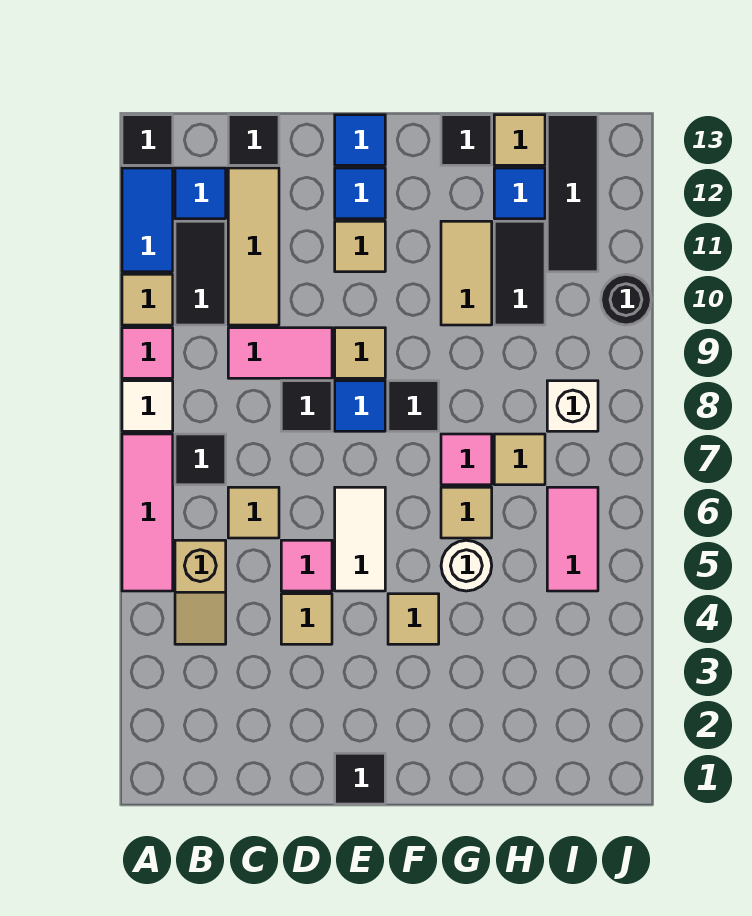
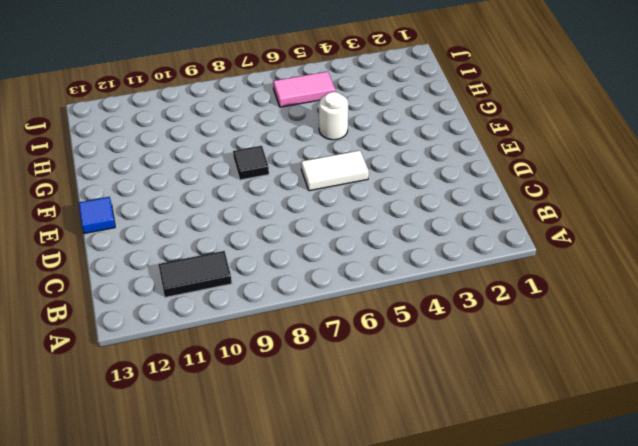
none -> pink tile A5:A7 level 1
none -> white tile A8 level 1
none -> pink tile A9 level 1
none -> tan tile A10 level 1

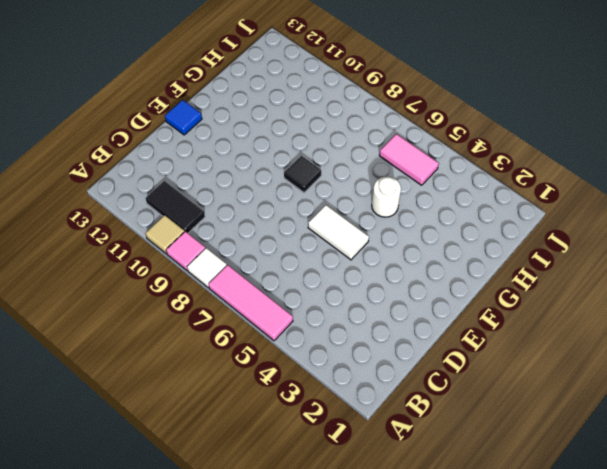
none -> blue tile A11:A12 level 1
none -> black tile A13 level 1
none -> tan slope B4:B5 level 1 top 5
none -> black tile B7 level 1

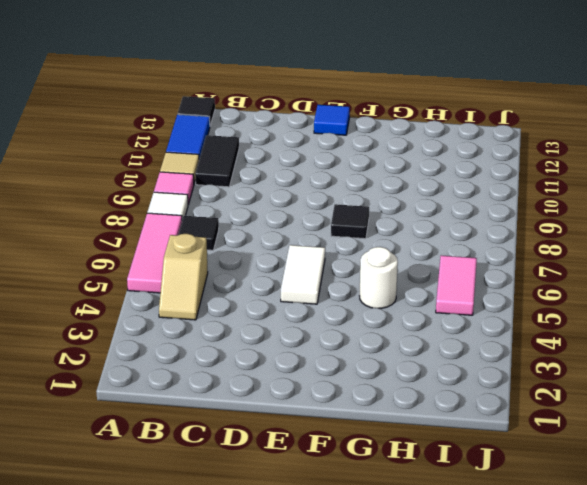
none -> blue tile B12 level 1
none -> tan tile C6 level 1
none -> pink tile C9:D9 level 1
none -> tan tile C10:C12 level 1

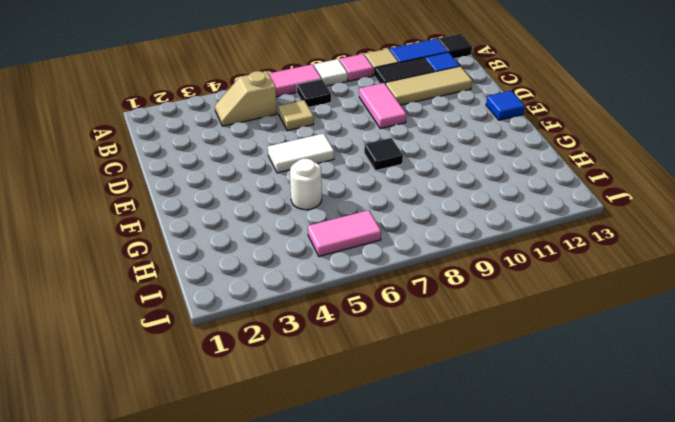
none -> black tile C13 level 1
none -> tan tile D4 level 1
none -> pink tile D5 level 1
none -> black tile D8 level 1

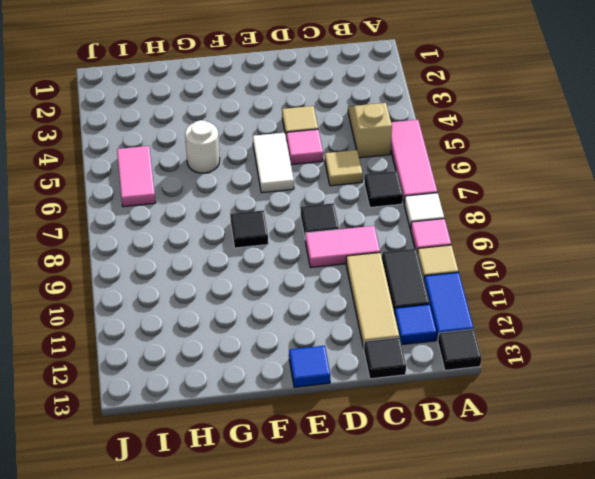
none -> black tile E1 level 1
none -> blue tile E8 level 1
none -> tan tile E9 level 1
none -> tan tile E11 level 1

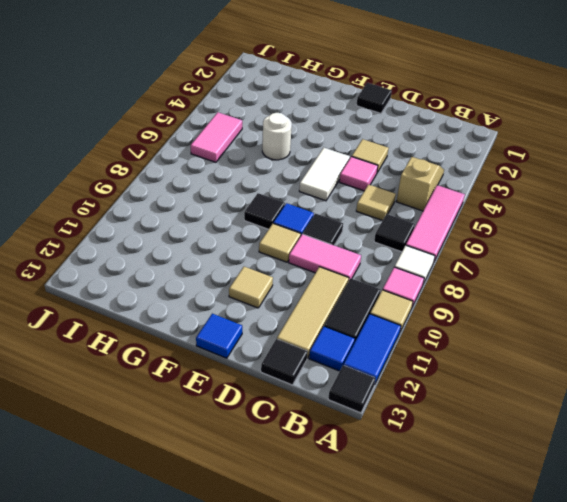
none -> blue tile E12 level 1
none -> tan tile F4 level 1
none -> tan tile G6 level 1
none -> pink tile G7 level 1

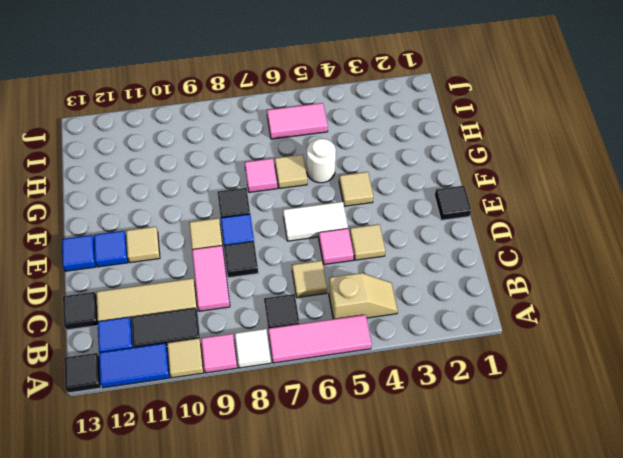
none -> tan tile G10:G11 level 1
none -> black tile G13 level 1
none -> tan tile H7 level 1
none -> black tile H10:H11 level 1

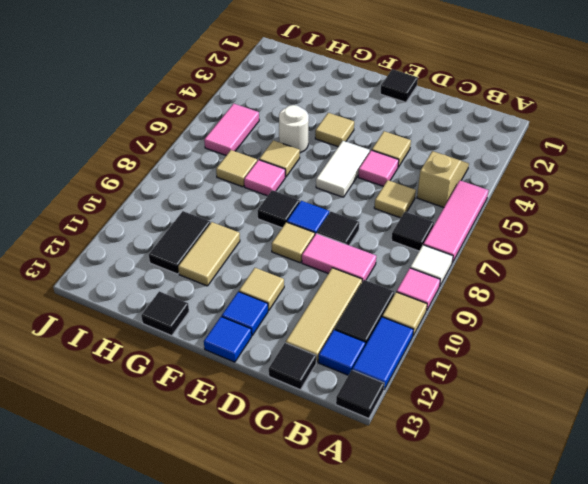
none -> blue tile H12 level 1
none -> tan tile H13 level 1
none -> white brick I8 level 1
none -> black tile I11:I13 level 1

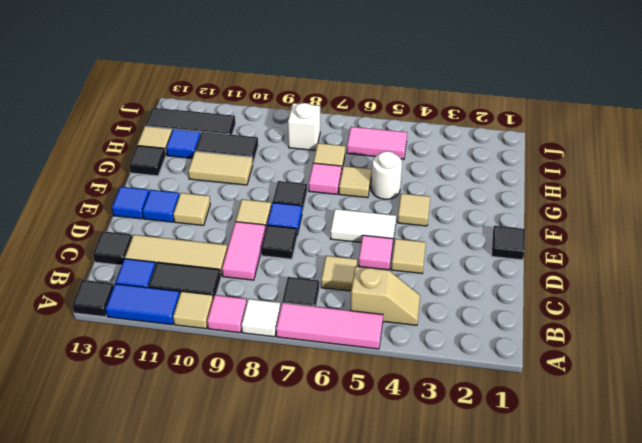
none -> black round brick J10 level 1

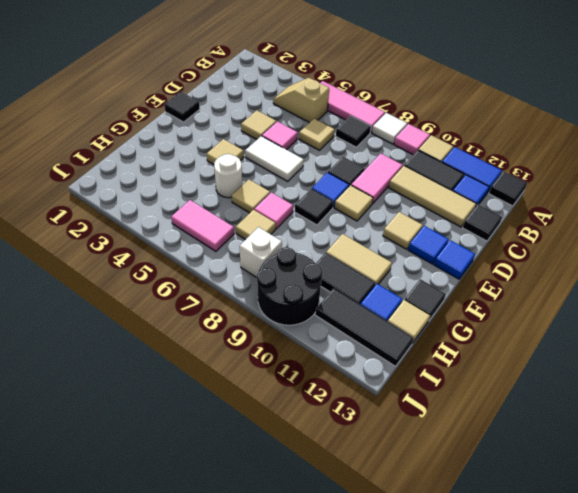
black round brick I9:J10 level 1 -> black round brick J10 level 1

